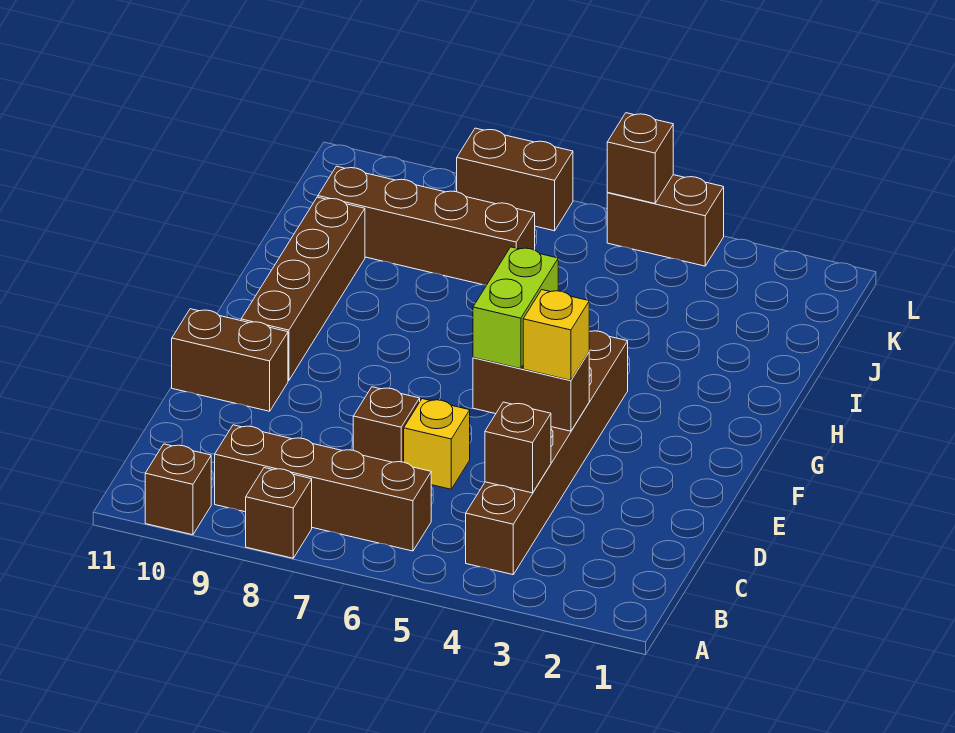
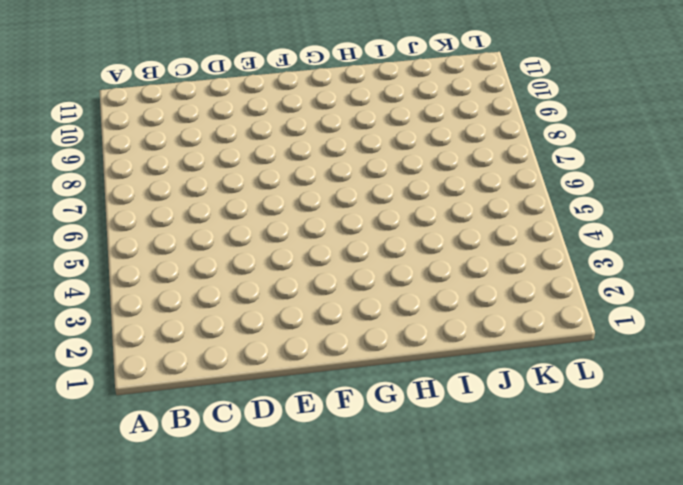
none -> brown brick A8 level 1
none -> brown brick A10 level 1
none -> brown brick B4:G4 level 1

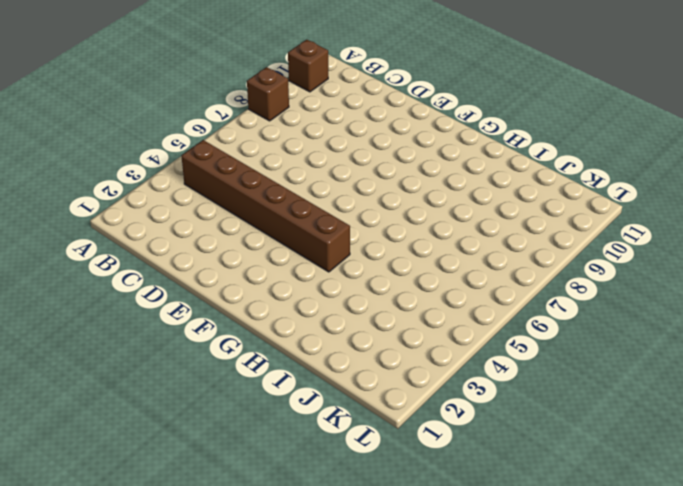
none -> brown brick B6:B9 level 1
none -> yellow brick D6 level 1
none -> brown brick D7 level 1

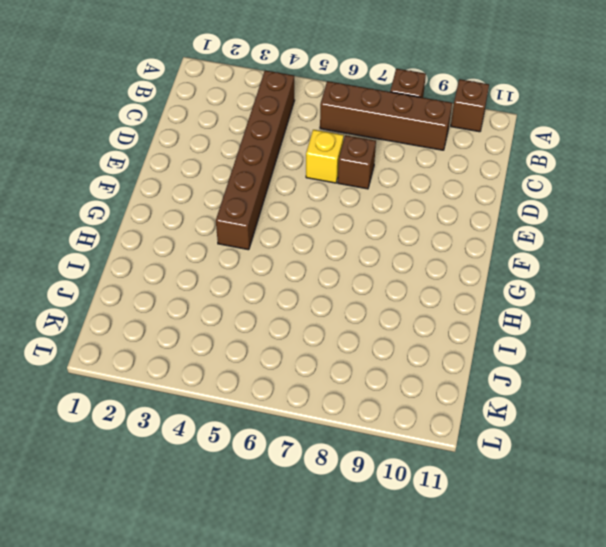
none -> brown brick E10:E11 level 1
none -> brown brick F10:I10 level 1
none -> brown brick J7:J10 level 1

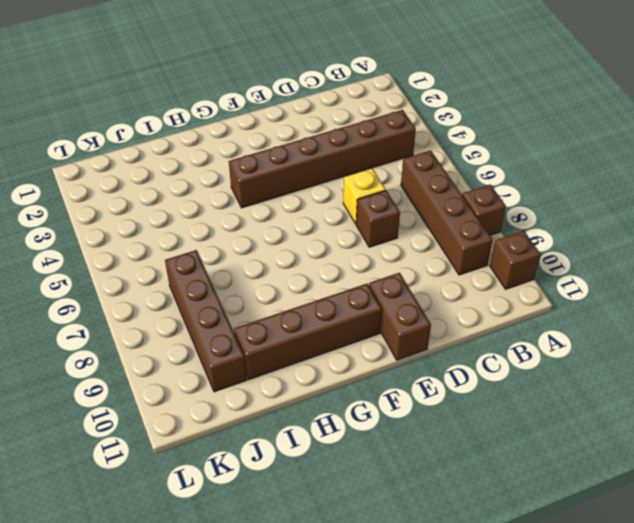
none -> brown brick L4:L5 level 1
none -> brown brick L7:L8 level 1
none -> brown brick C4 level 2

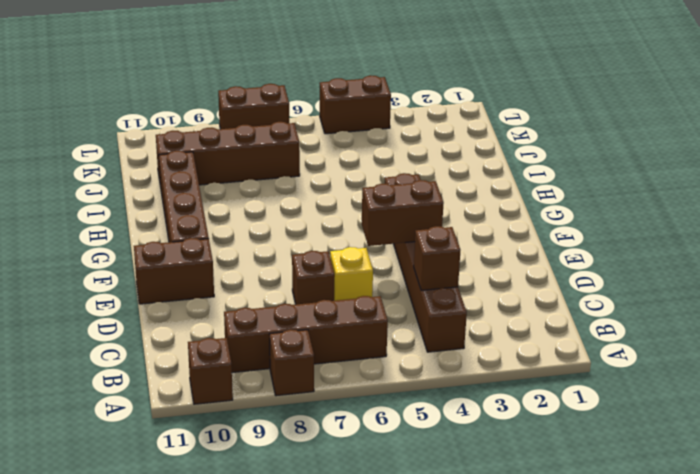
none -> brown brick L5 level 2
none -> yellow brick E4 level 3
none -> lime brick E5:F5 level 3

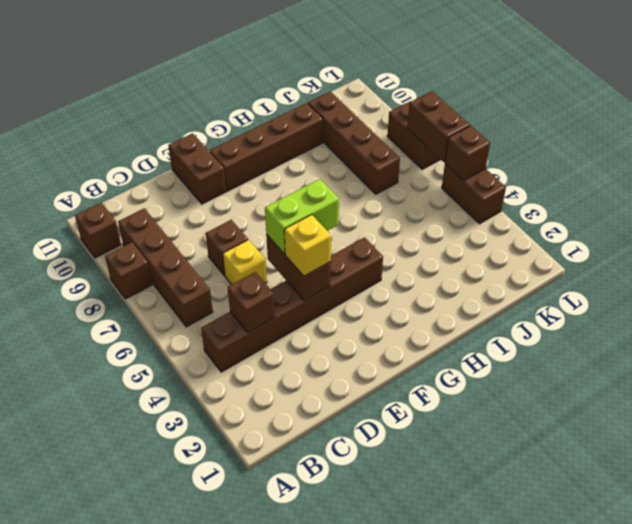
brown brick L6:L7 level 2 -> none

